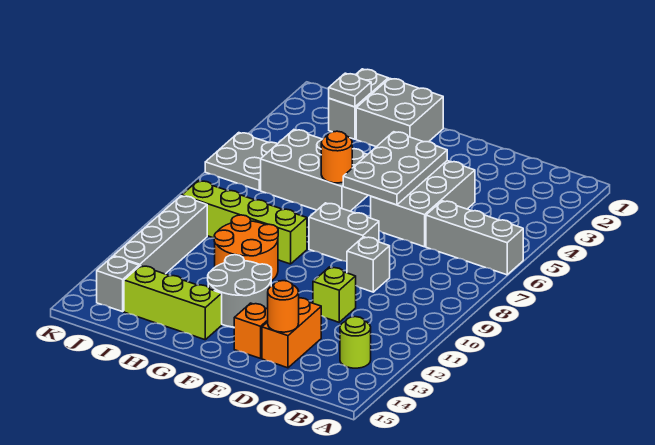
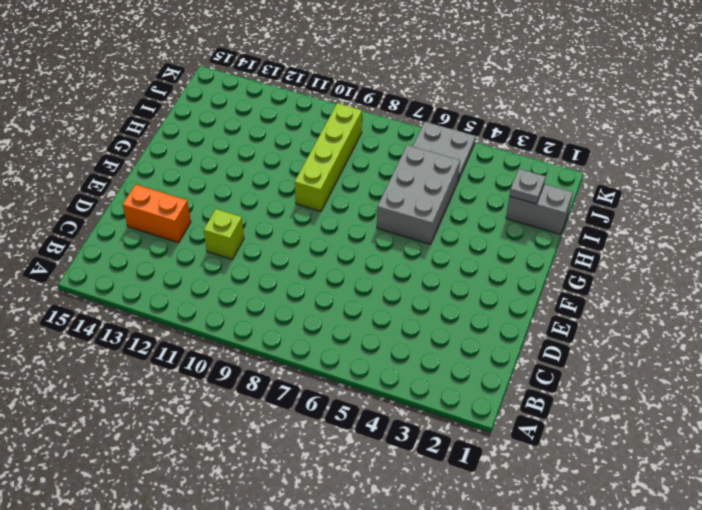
none -> grey brick A6:C6 level 1
none -> lime round brick B13 level 1
none -> grey brick D4:E6 level 1

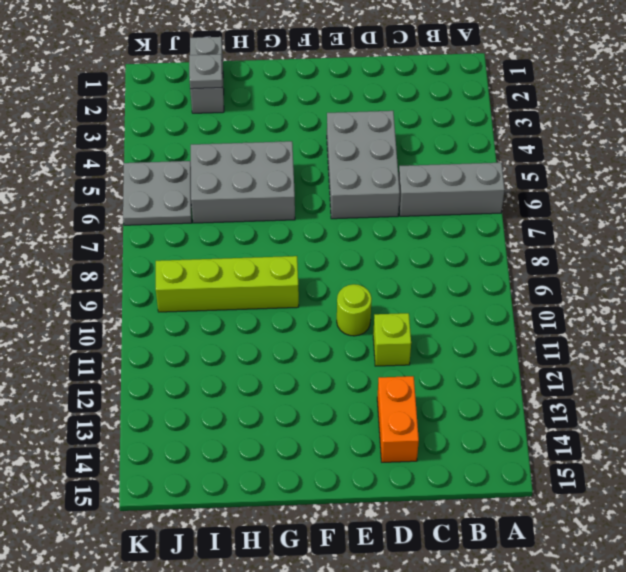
lime round brick E10 level 1 -> lime round brick B13 level 1
none -> grey brick D9 level 1
none -> grey brick E8:F8 level 1
none -> orange brick E14 level 1

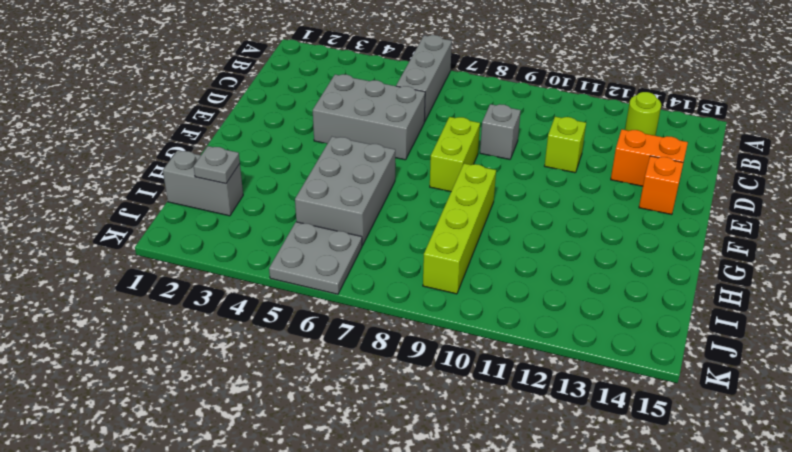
lime brick E8:F8 level 1 -> grey brick E8:F8 level 1
none -> grey round brick F12:G13 level 1
none -> grey brick G1:H2 level 1
none -> orange round brick G10:H11 level 1

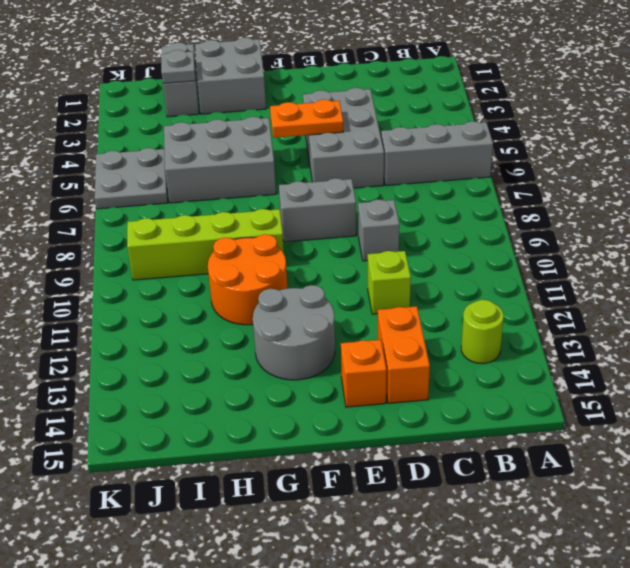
orange plate E5:F5 level 2 -> grey plate E4:F6 level 2
none -> lime brick G14:I14 level 1
none -> grey brick J10:J13 level 1
none -> grey brick J14 level 1

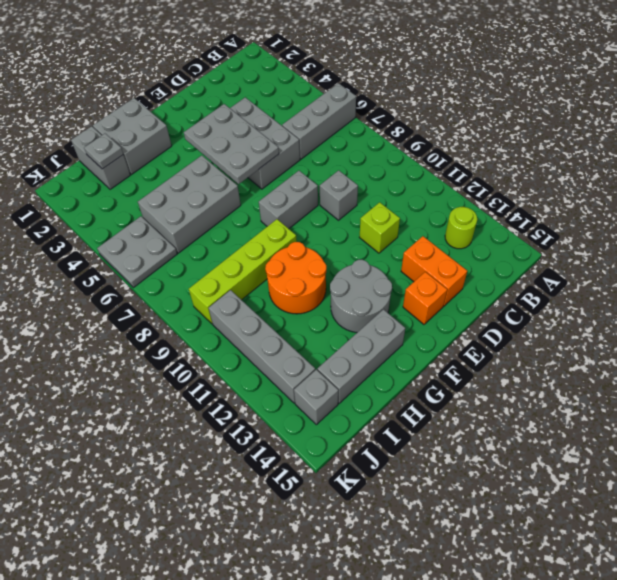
grey brick G14:I14 level 1 -> lime brick G14:I14 level 1
none -> orange round brick D14 level 2
none -> orange round brick G6 level 2

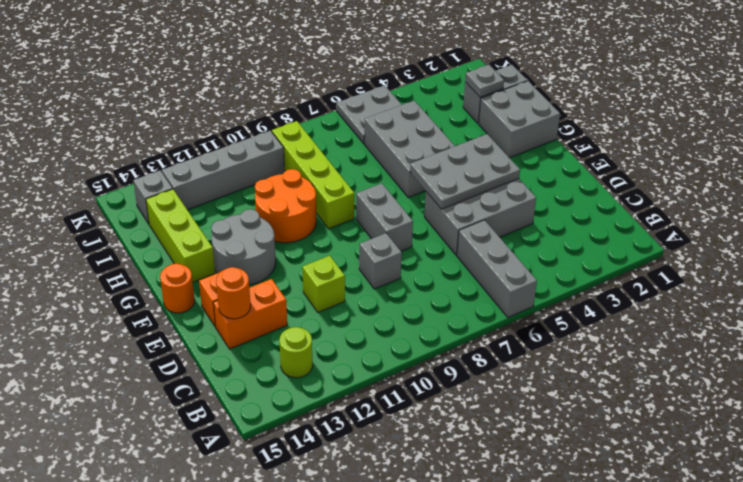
orange round brick F15 level 1 -> orange round brick G6 level 2

